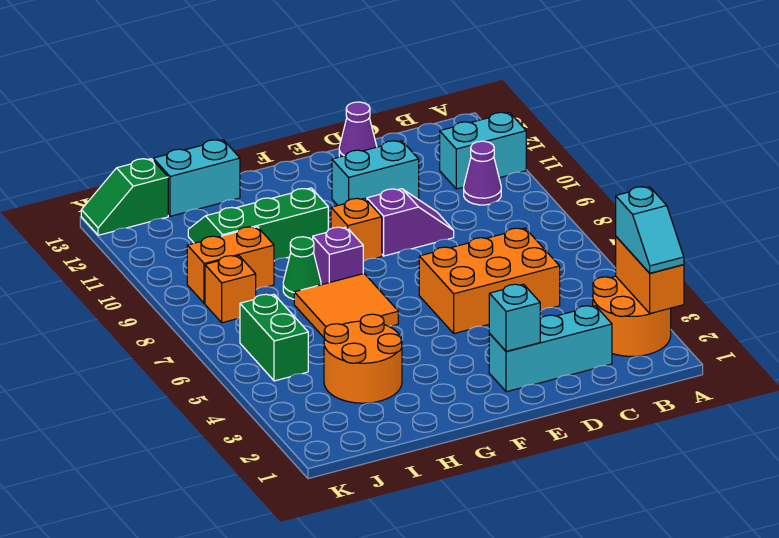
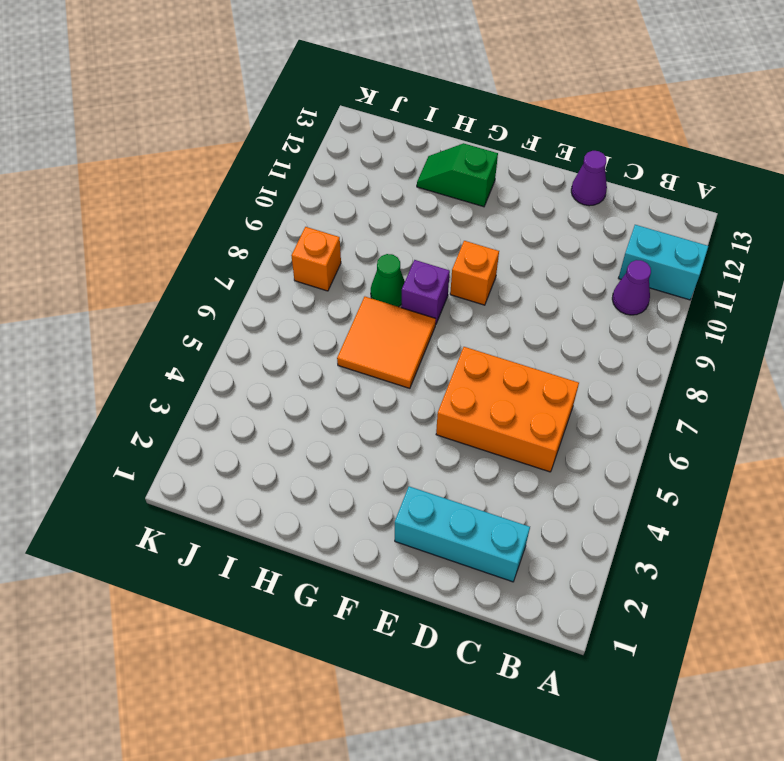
green slope G12:H12 level 1 top G -> green slope J13:K13 level 1 top J
none -> orange round brick A2:B3 level 1
none -> purple slope D9:E9 level 1 top E
none -> cyan brick D11:E11 level 1

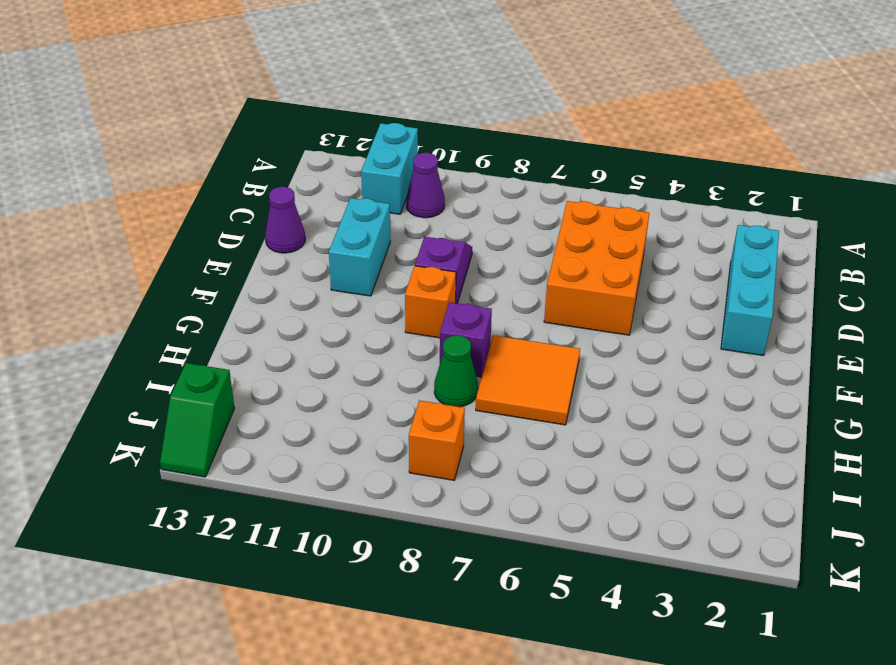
none -> orange round brick A2:B3 level 1
none -> green slope G10:I11 level 1 top 10
none -> orange round brick H3:I4 level 1

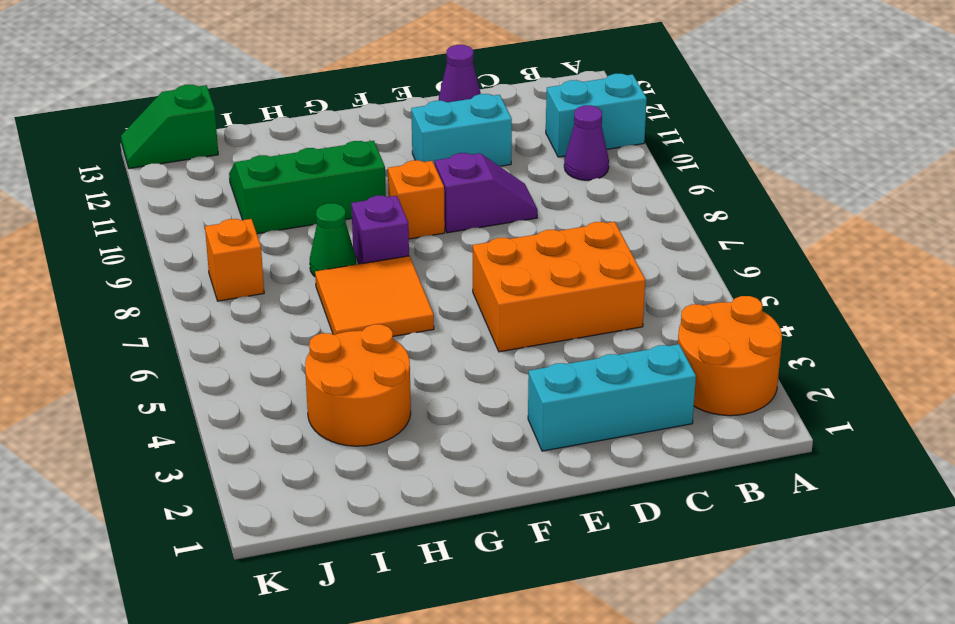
none -> cyan brick H13:I13 level 1
none -> orange brick I9:J9 level 1
none -> green brick J5:J6 level 1

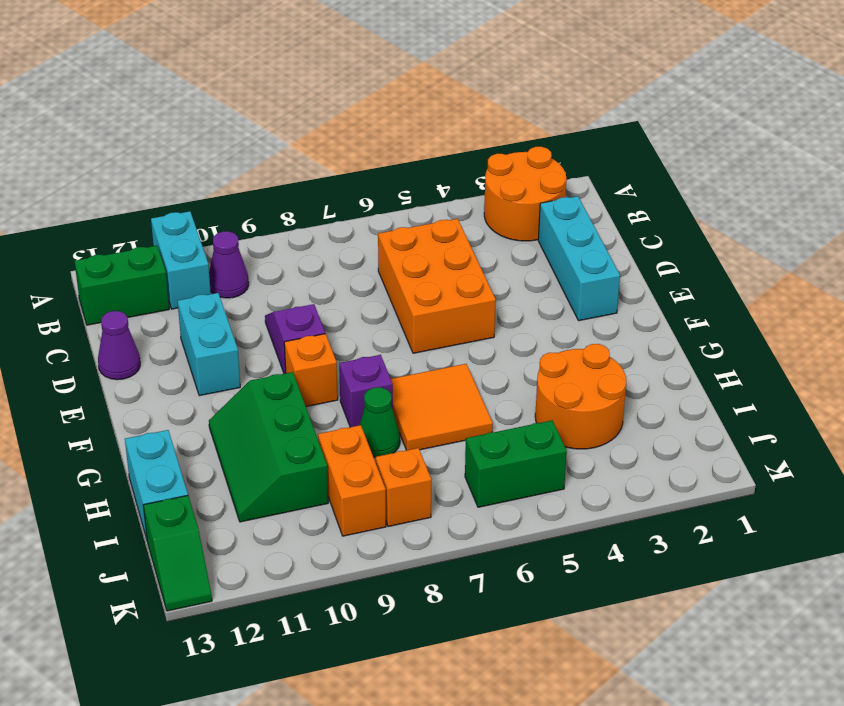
green brick B12:B13 level 1 -> none
none -> orange brick A2:A3 level 2
none -> cyan brick E2 level 2
none -> cyan slope A2:A3 level 3 top 3

